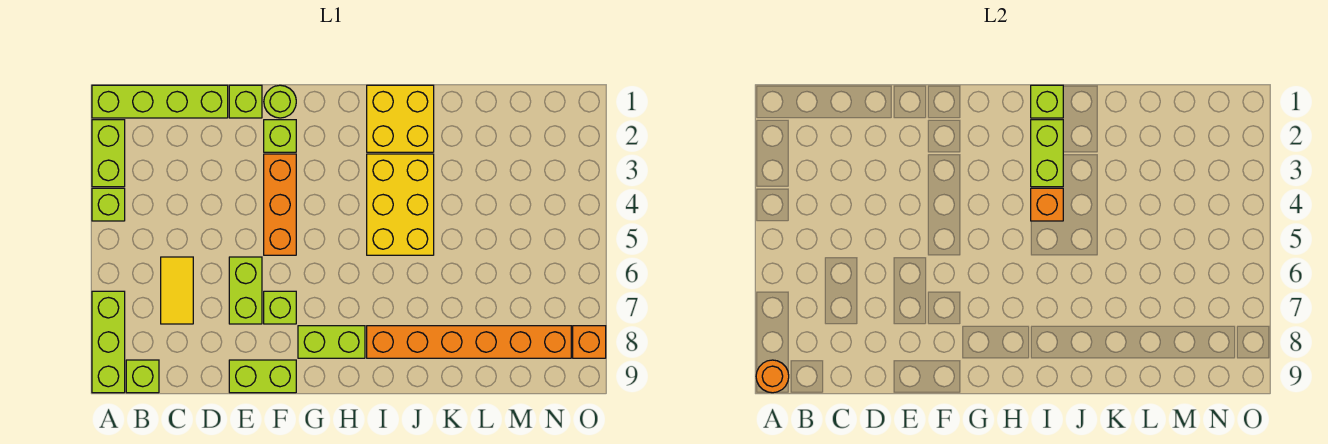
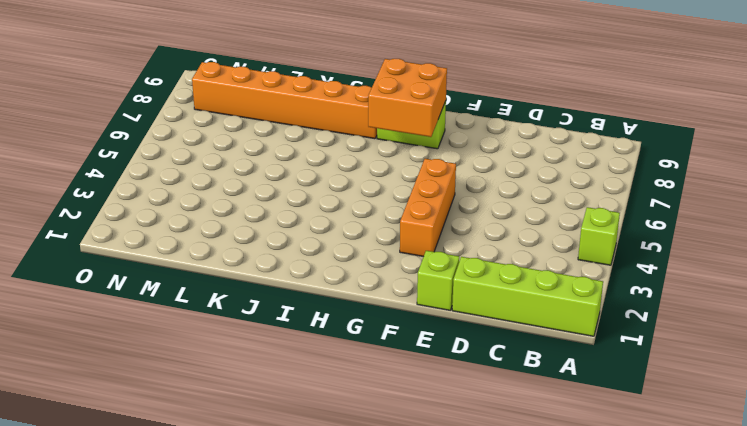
orange brick G7:H8 level 2 -> none
none -> lime brick A2:A3 level 1
none -> lime brick A7:A9 level 1
none -> lime brick B9 level 1

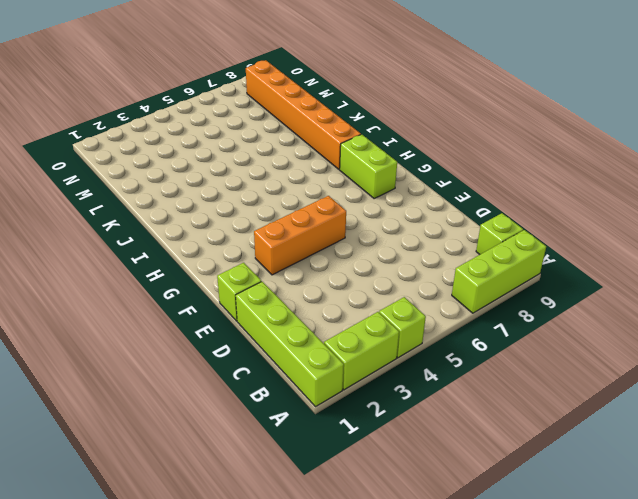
none -> yellow tile C6:C7 level 1
none -> lime brick E6:E7 level 1
none -> lime brick E9:F9 level 1

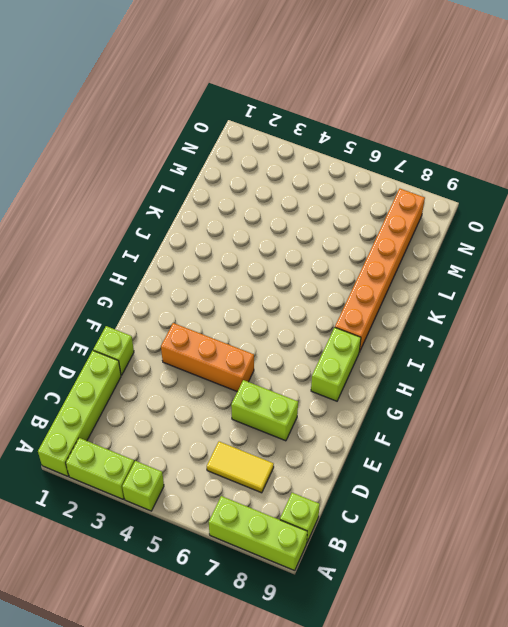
none -> lime brick E9:F9 level 1
none -> lime round brick F1 level 1
none -> lime brick F2 level 1

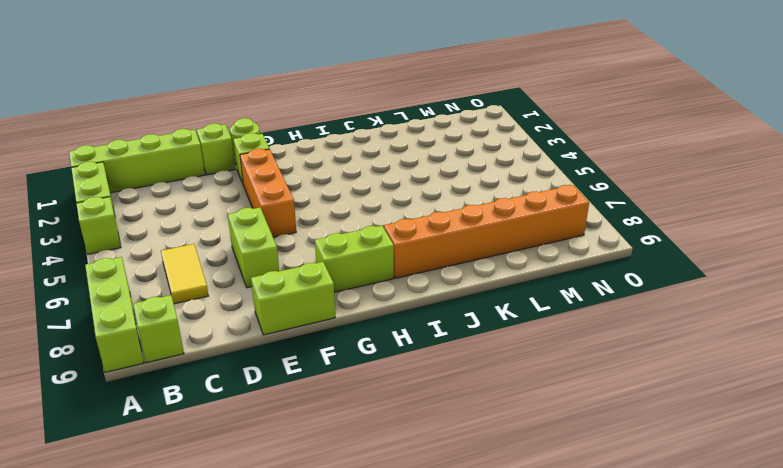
none -> lime brick F7 level 1
none -> yellow brick I1:J2 level 1
none -> yellow brick I3:J5 level 1

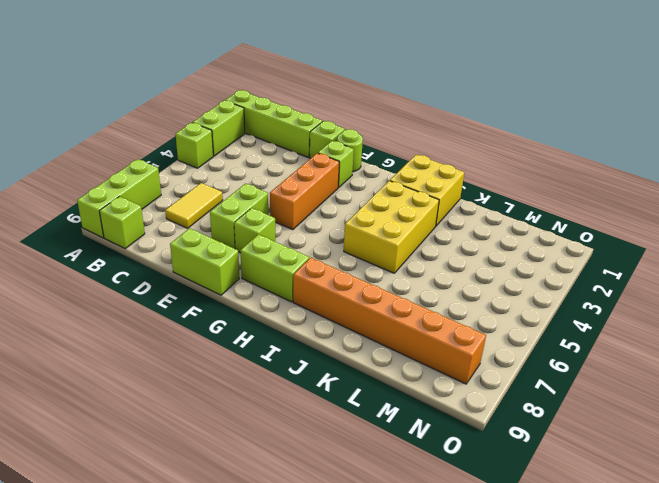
none -> orange brick O8 level 1
none -> orange round brick A9 level 2
none -> lime brick I1 level 2

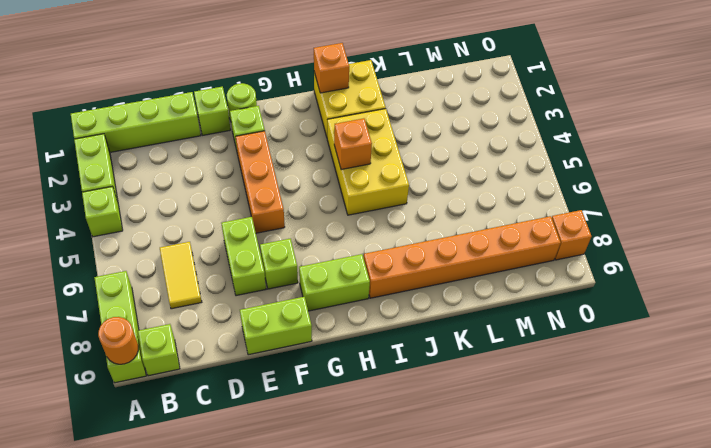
orange brick I1 level 2 -> lime brick I1 level 2
none -> lime brick I2:I3 level 2

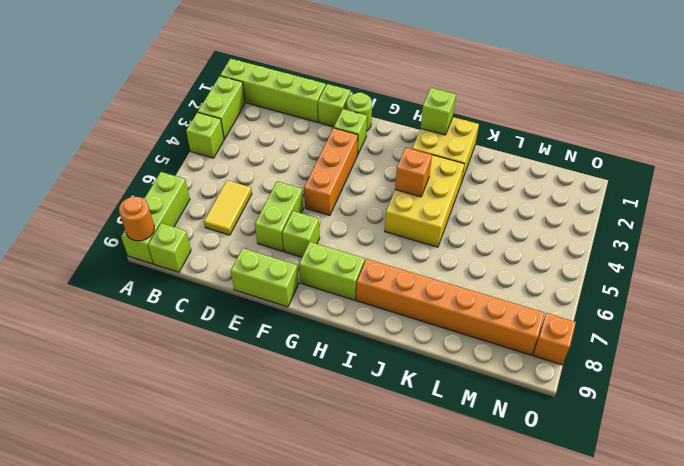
none -> lime brick I2:I3 level 2

